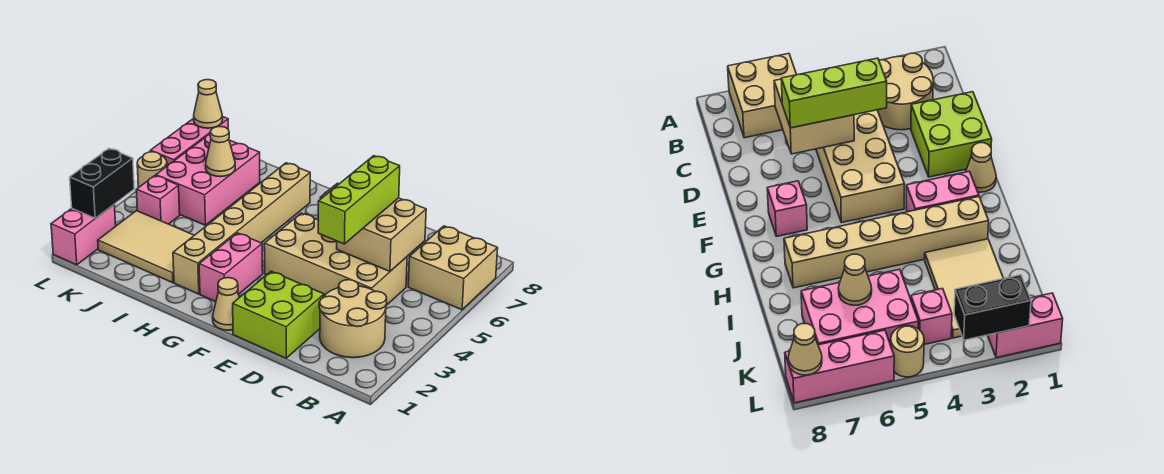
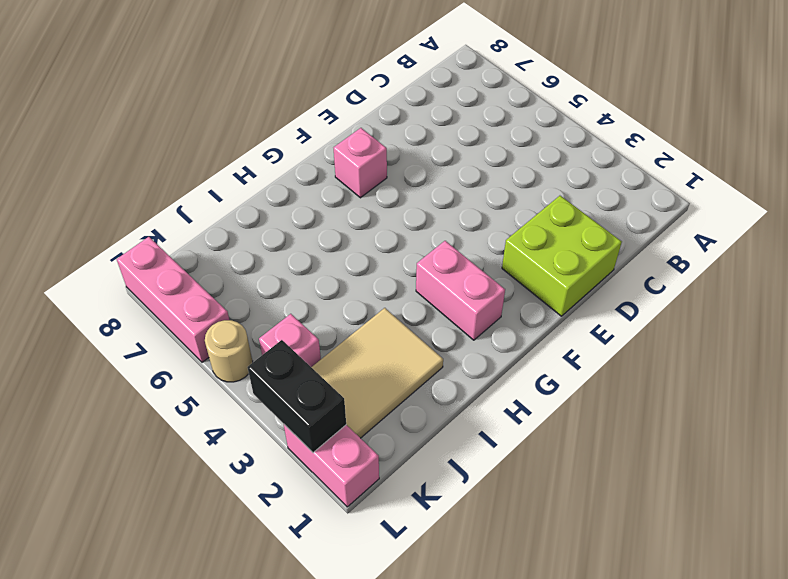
none -> tan brick A6:B7 level 1
none -> tan round brick B2:C3 level 1
none -> tan brick C4:F5 level 1

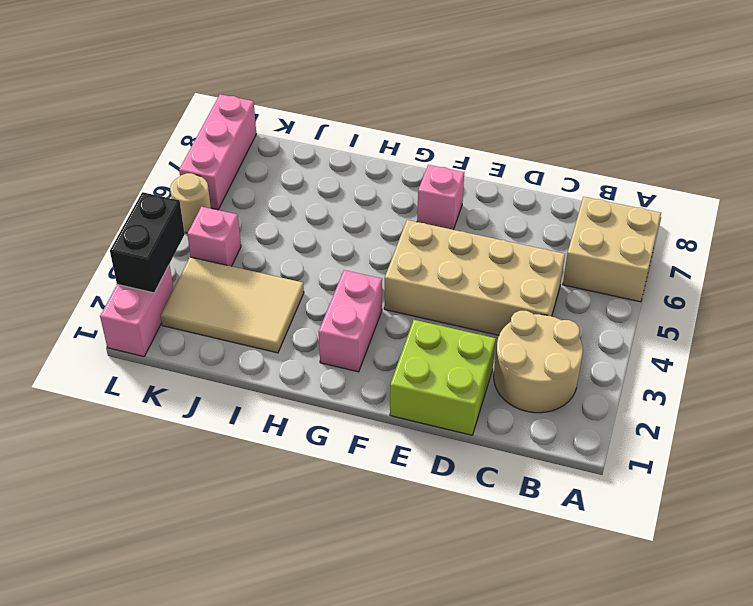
none -> tan cone F1 level 1
none -> tan brick H2:H7 level 1
none -> pink brick J5:K7 level 1

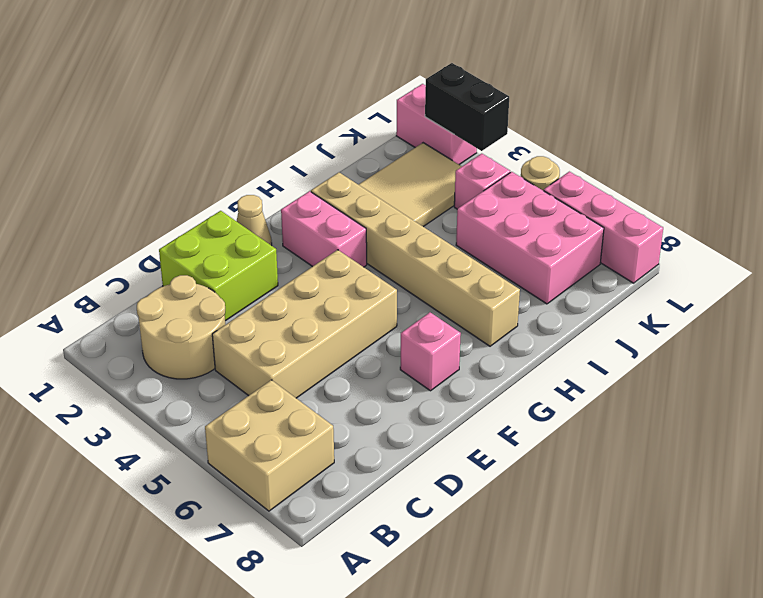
none -> tan brick C5:D6 level 2
none -> tan cone J6 level 2
none -> tan cone L8 level 2

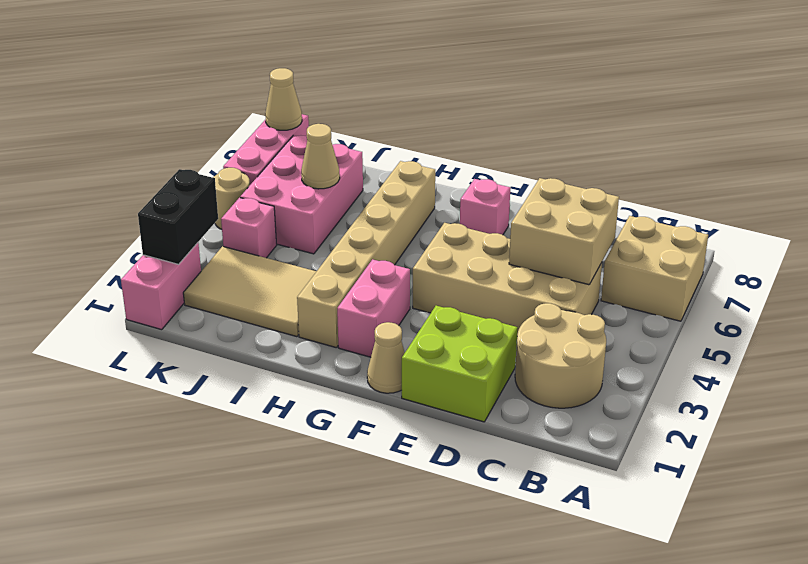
none -> lime brick D4:D6 level 3

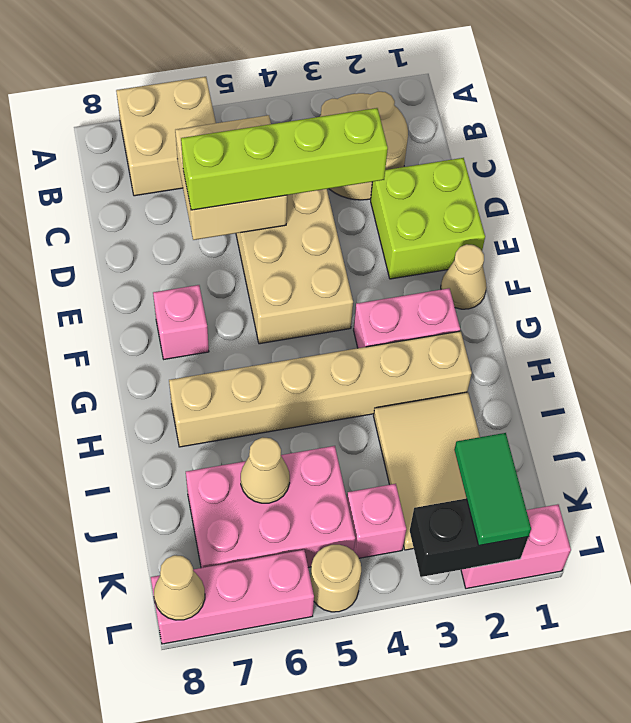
lime brick D3:D6 level 3 -> lime brick D4:D6 level 3
green tile K2:L2 level 3 -> none

